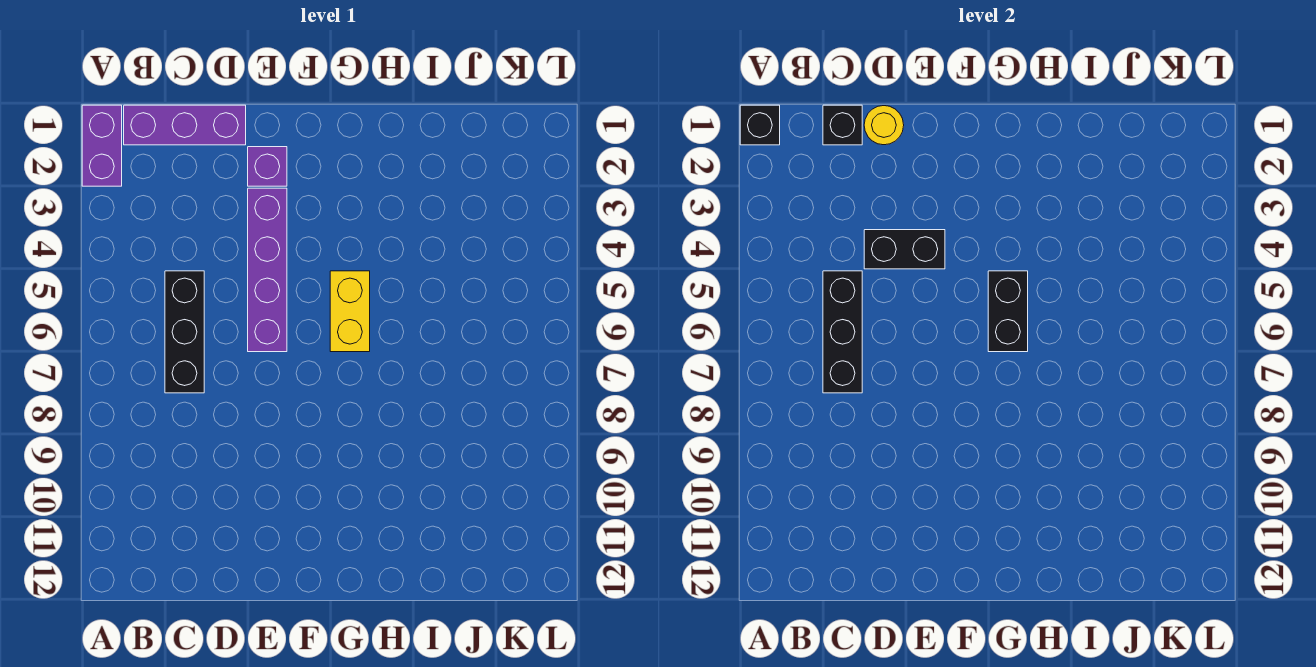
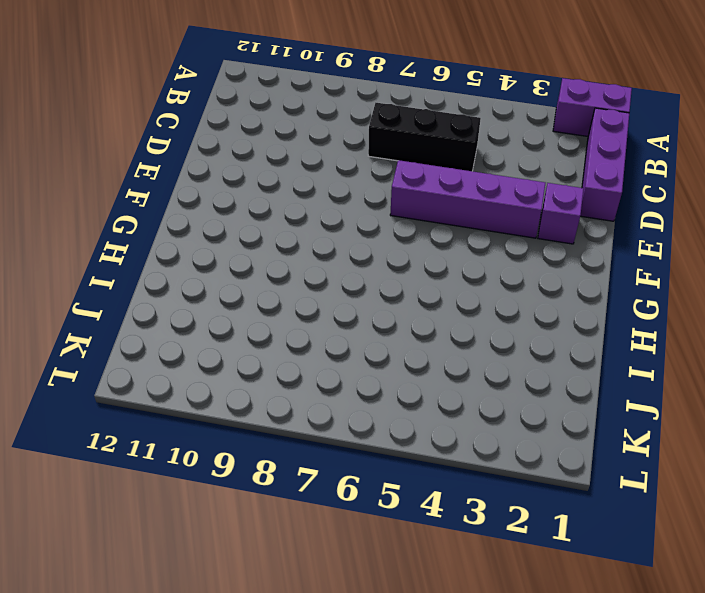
none -> yellow brick G5:G6 level 1
none -> black brick A1 level 2
none -> black brick C1 level 2

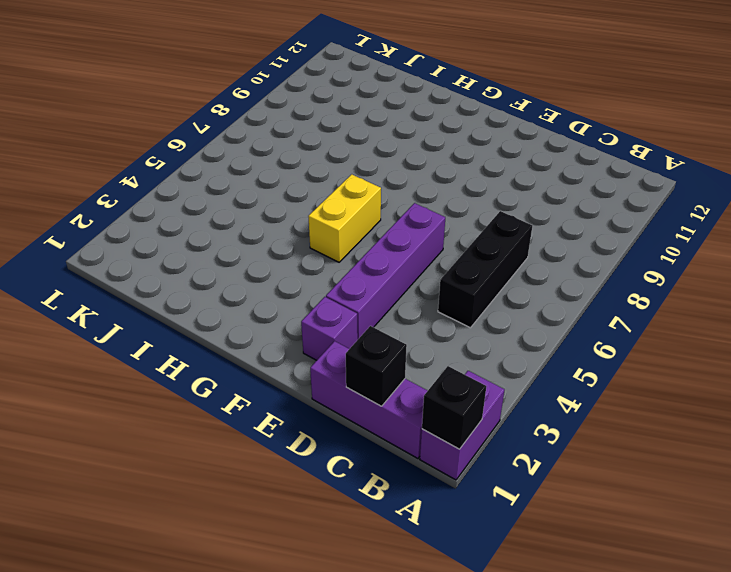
none -> black brick C5:C7 level 2
none -> yellow round brick D1 level 2
none -> black brick D4:E4 level 2

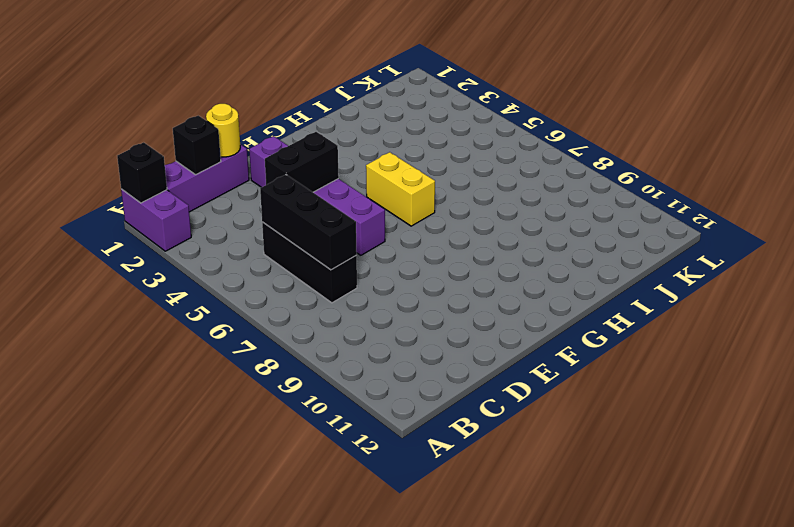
none -> black brick G5:G6 level 2

